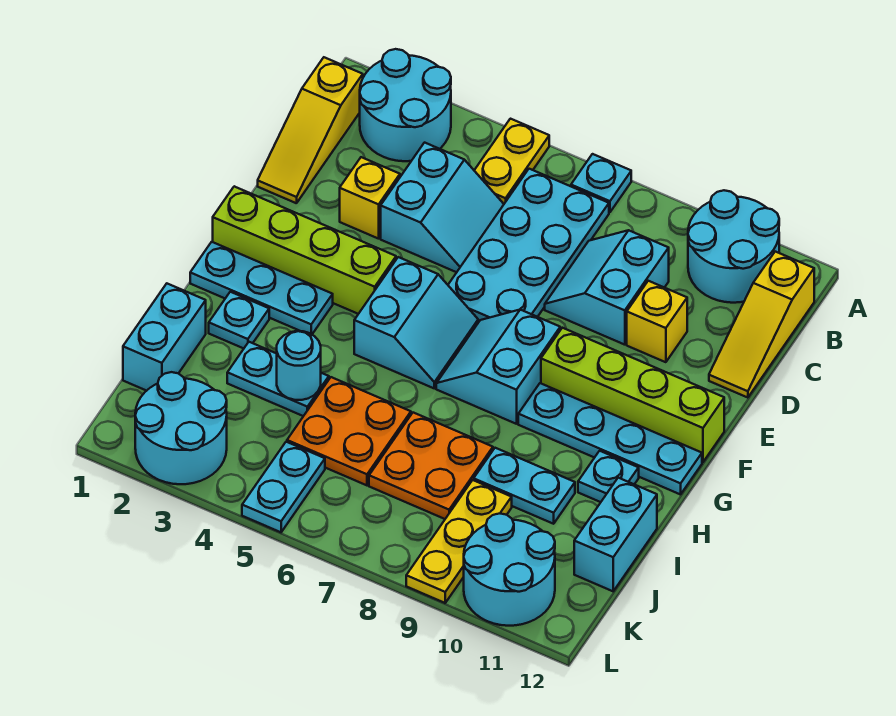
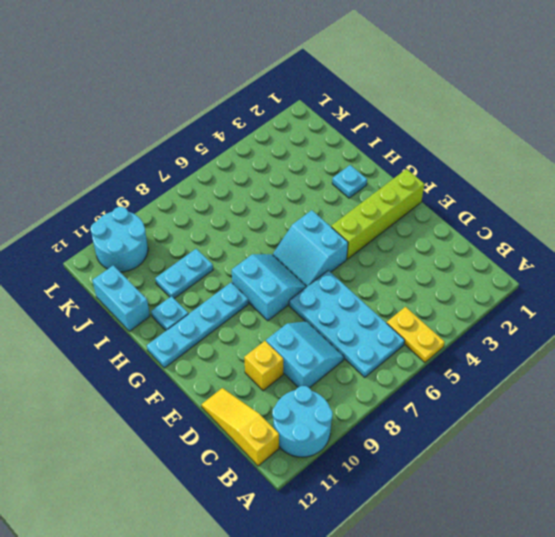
none -> cyan round brick A2:B3 level 1
none -> cyan plate A7 level 1
none -> yellow slope B1:D1 level 1 top B
none -> cyan slope C4:D5 level 1 top 4

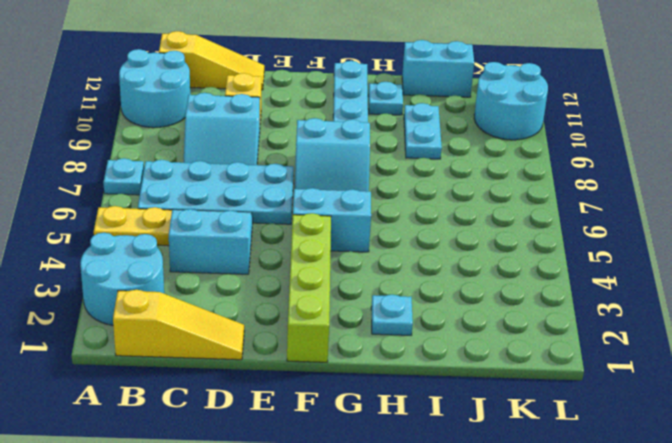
none -> yellow brick D3 level 1
none -> lime brick F9:F12 level 1
none -> cyan plate G1:G3 level 1
none -> cyan brick I1:J1 level 1

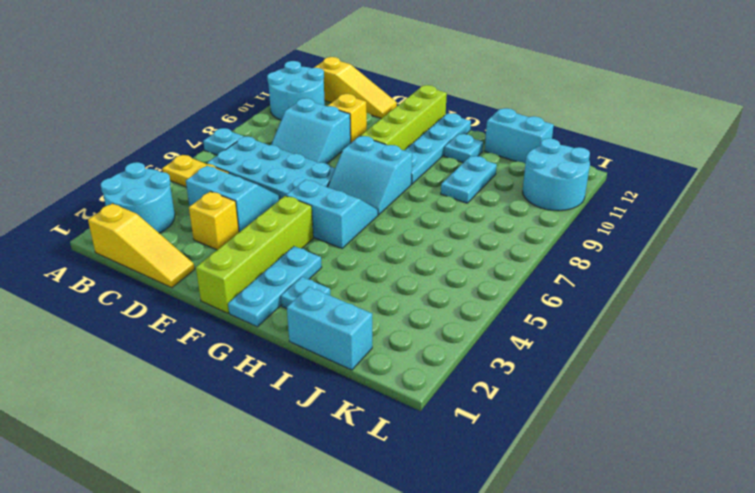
none -> cyan plate I3:I4 level 1
none -> orange plate I5:J6 level 1
none -> orange plate I7:J8 level 1
none -> yellow plate J9:L9 level 1

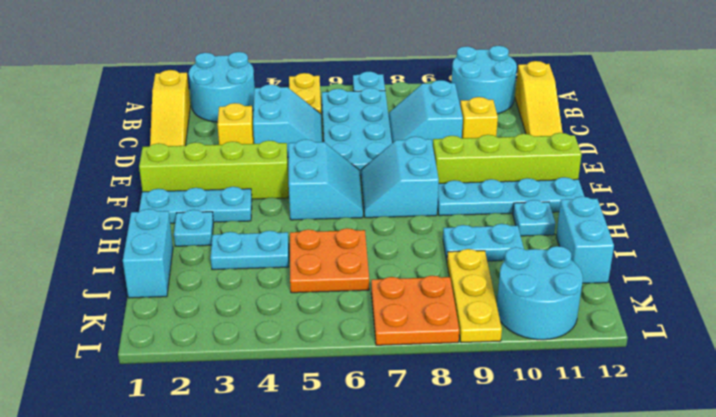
orange plate K7:L8 level 1 -> orange plate I7:J8 level 1
none -> cyan round brick K2:L3 level 1
none -> cyan plate K5:L5 level 1
none -> cyan round brick I4 level 2

